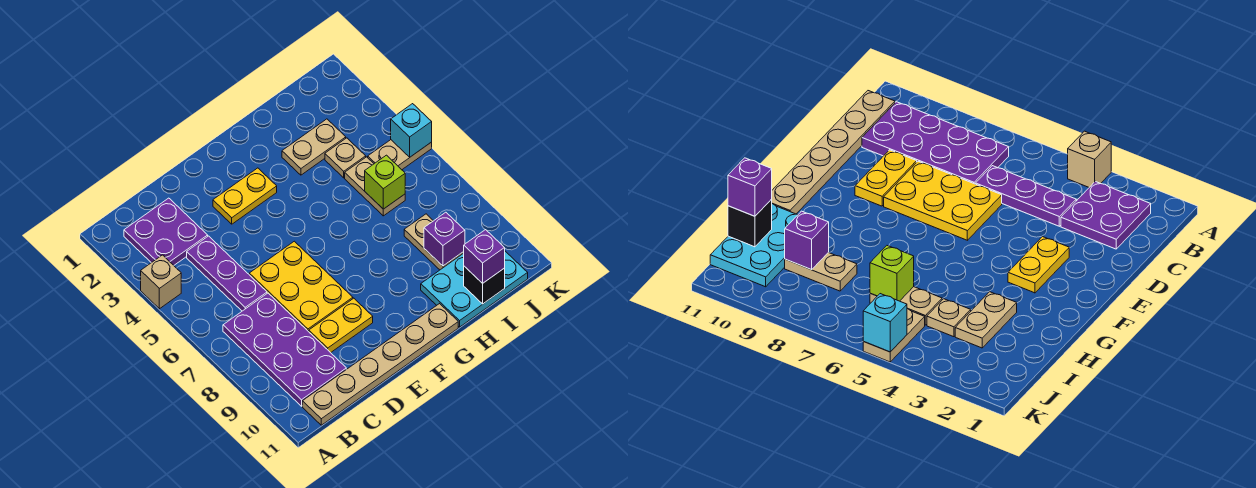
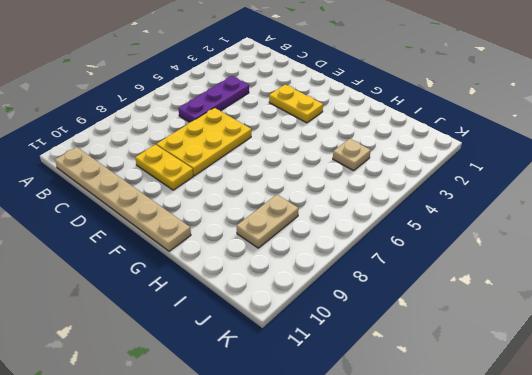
none -> tan brick A4 level 1
none -> purple plate B2:C3 level 1
none -> purple plate B7:C10 level 1

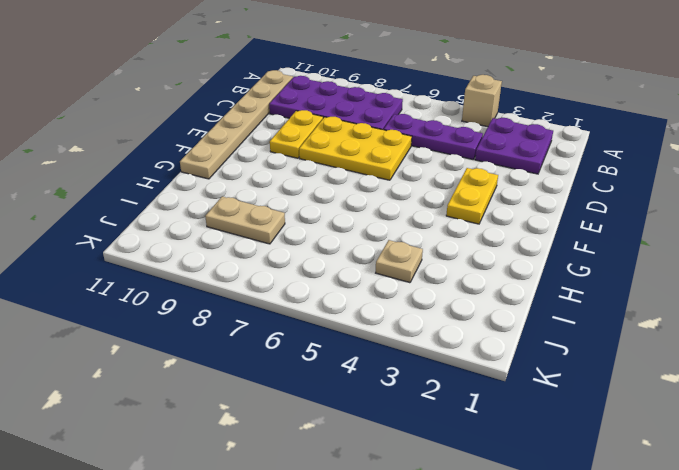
none -> tan plate H3:I3 level 1
none -> cyan plate H10:J11 level 1
none -> tan plate I5:I6 level 1

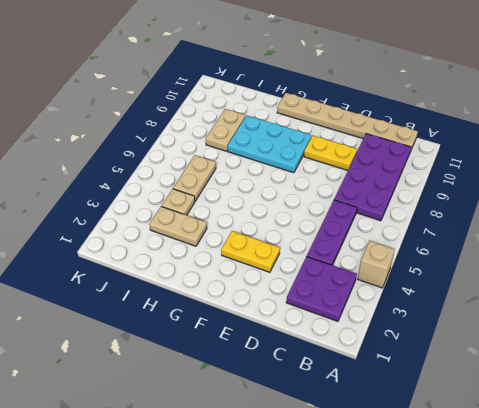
cyan plate F8:H9 level 1 -> cyan plate H10:J11 level 1
none -> yellow plate D6:E8 level 1
none -> tan plate J5:K5 level 1
none -> lime brick I6 level 2

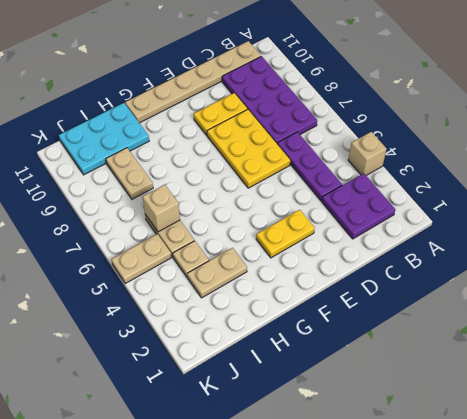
tan brick I6 level 2 -> lime brick I6 level 2
none -> purple brick I9 level 2
none -> black brick I11 level 2
none -> cyan brick K5 level 2

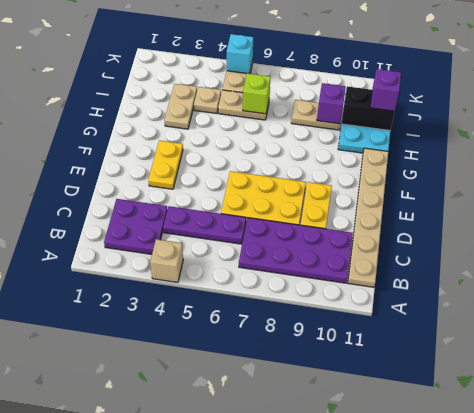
black brick I10:I11 level 2 -> black brick I11 level 2

